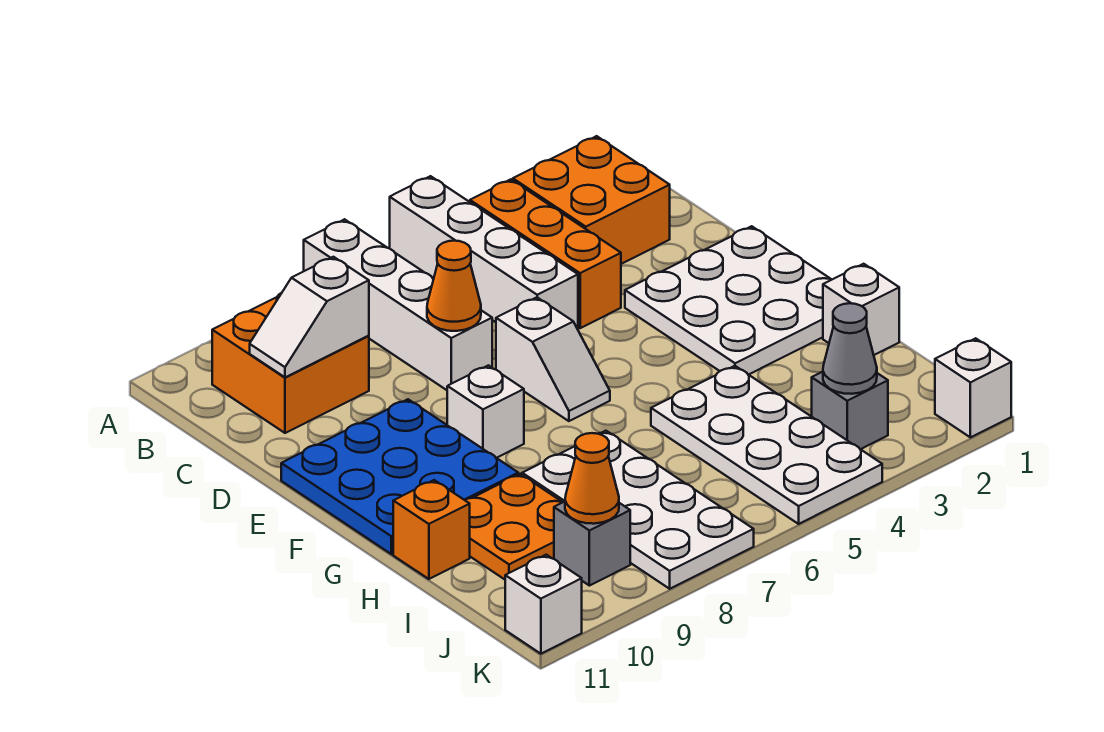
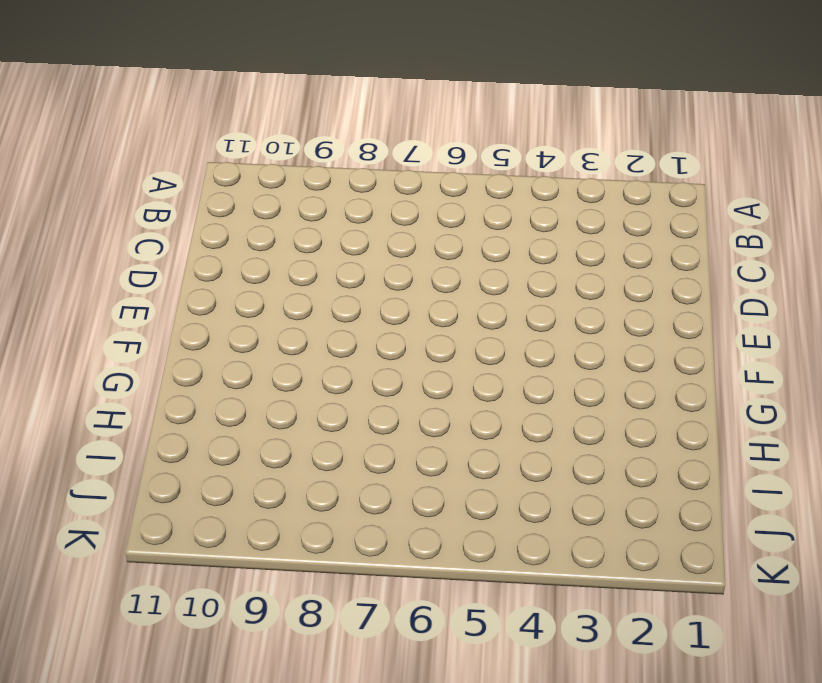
none -> white brick A5:D5 level 1
none -> white brick A7:D7 level 1
none -> orange brick B2:C3 level 1

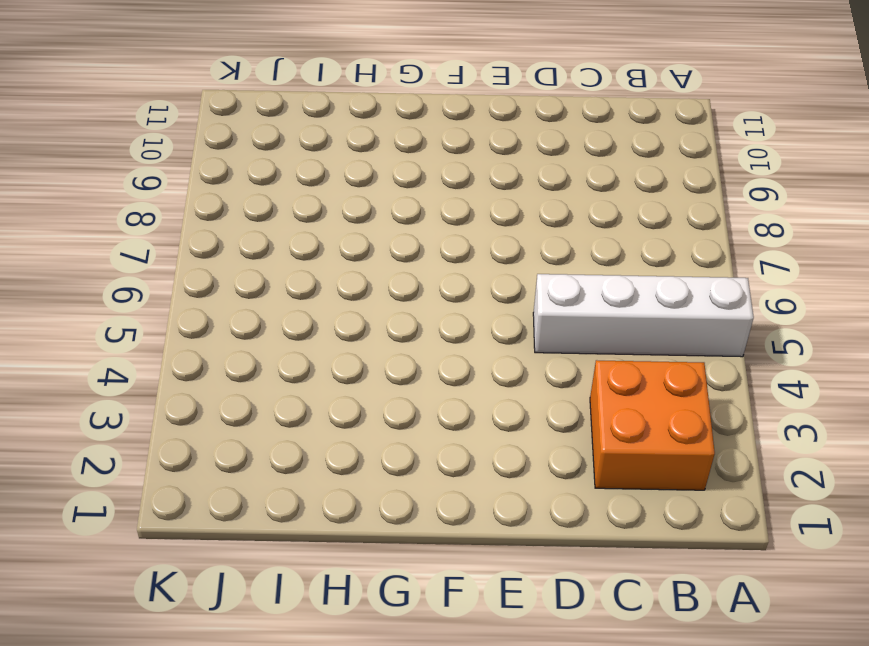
none -> white brick A7:D7 level 1
none -> orange brick B4:D4 level 1
none -> orange brick B9:C10 level 1

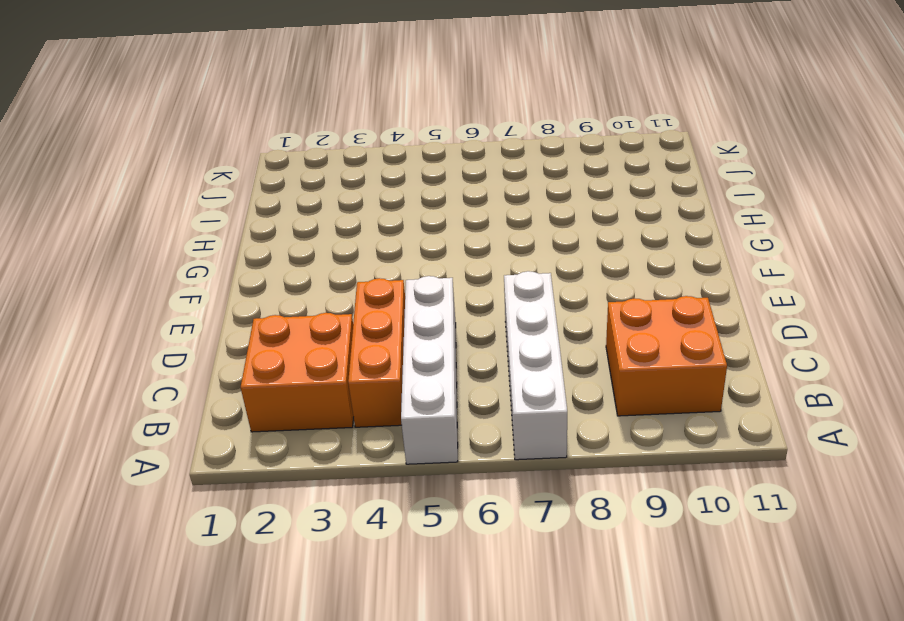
none -> white plate E1:G3 level 1
none -> white slope E6:F6 level 1 top E
none -> blue plate E9:G11 level 1

